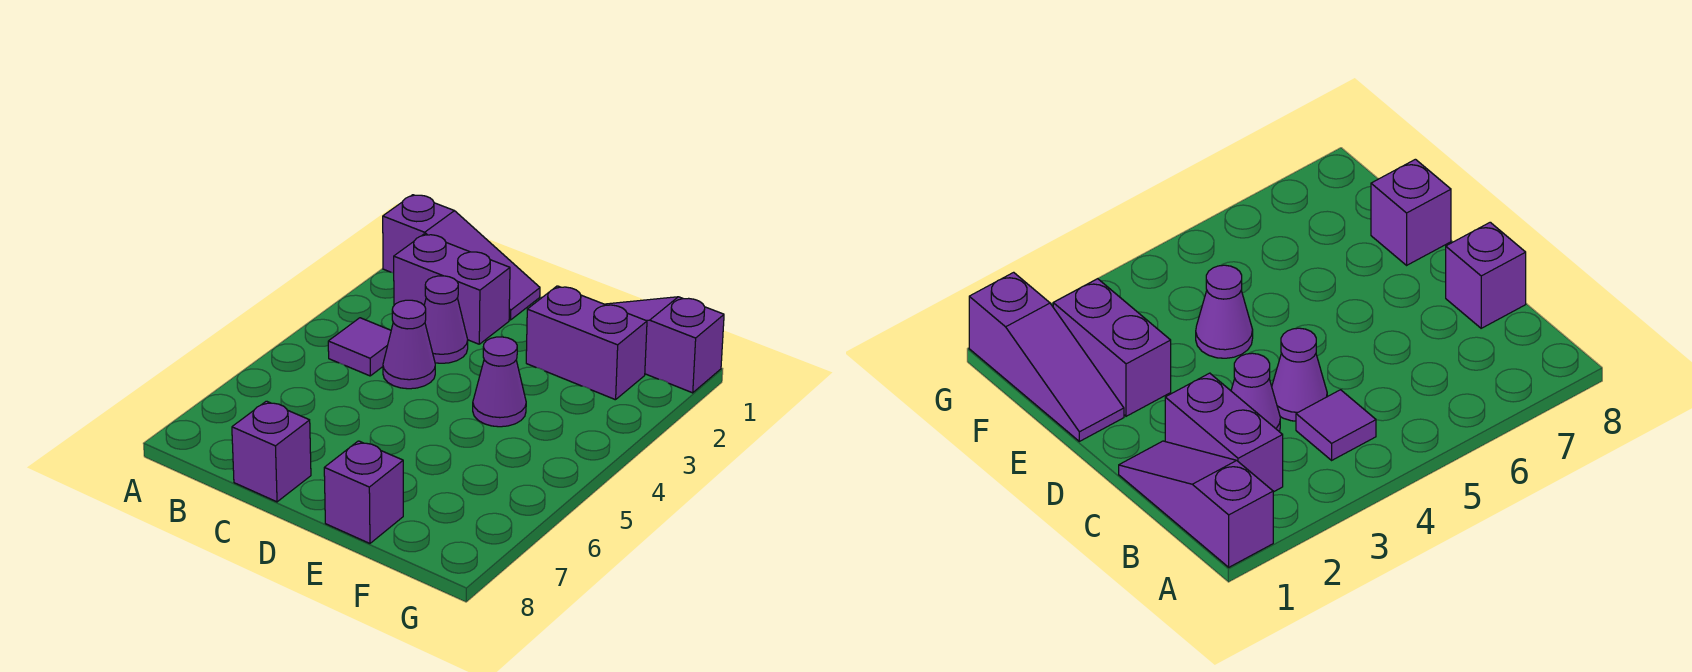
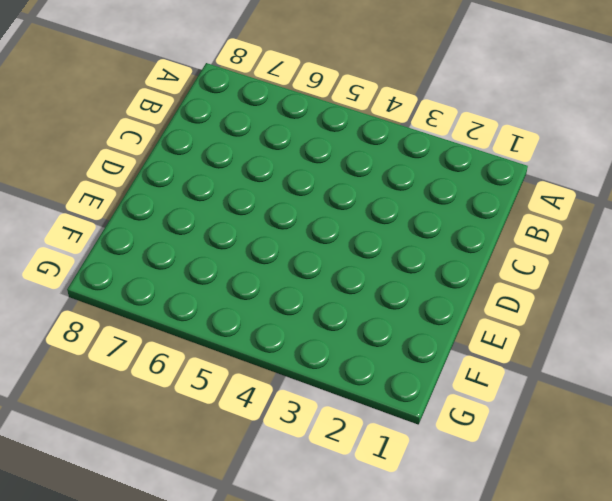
none -> purple slope A1:C1 level 1 top A
none -> purple brick B2:C2 level 1

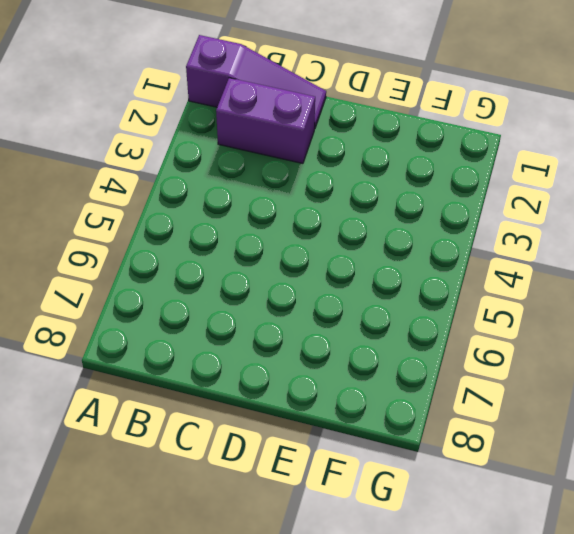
none -> purple tile B4 level 1
none -> purple cone C3 level 1

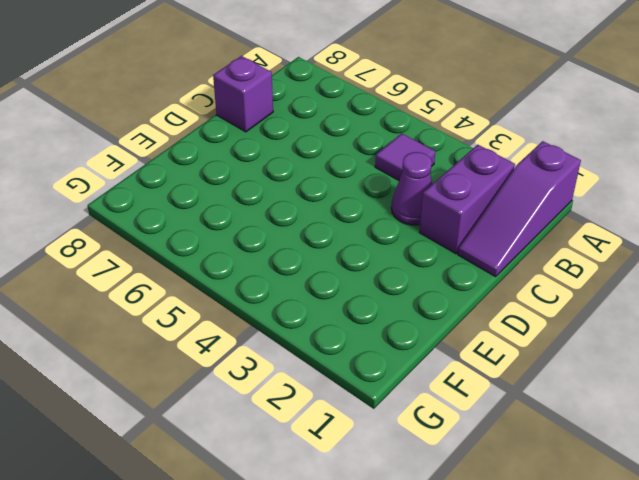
none -> purple cone C4 level 1
none -> purple slope E1:G1 level 1 top G

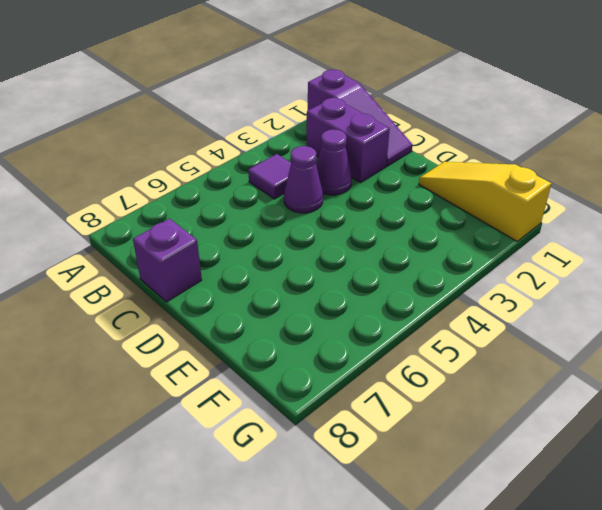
yellow slope E1:G1 level 1 top G -> purple slope E1:G1 level 1 top G
none -> purple brick E2:F2 level 1
none -> purple cone E4 level 1

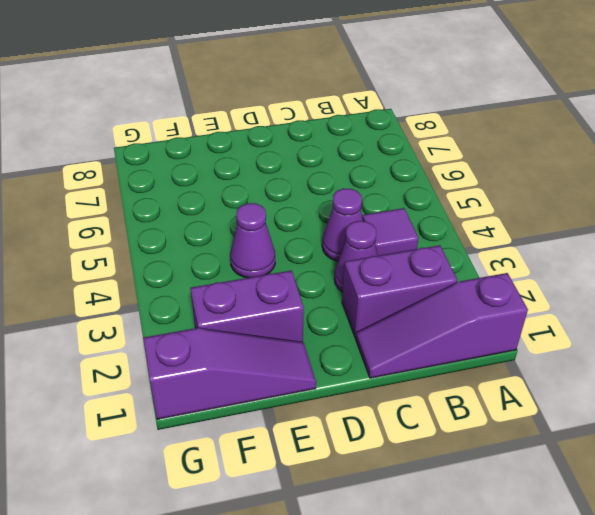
none -> purple brick C8 level 1
none -> purple brick E8 level 1

